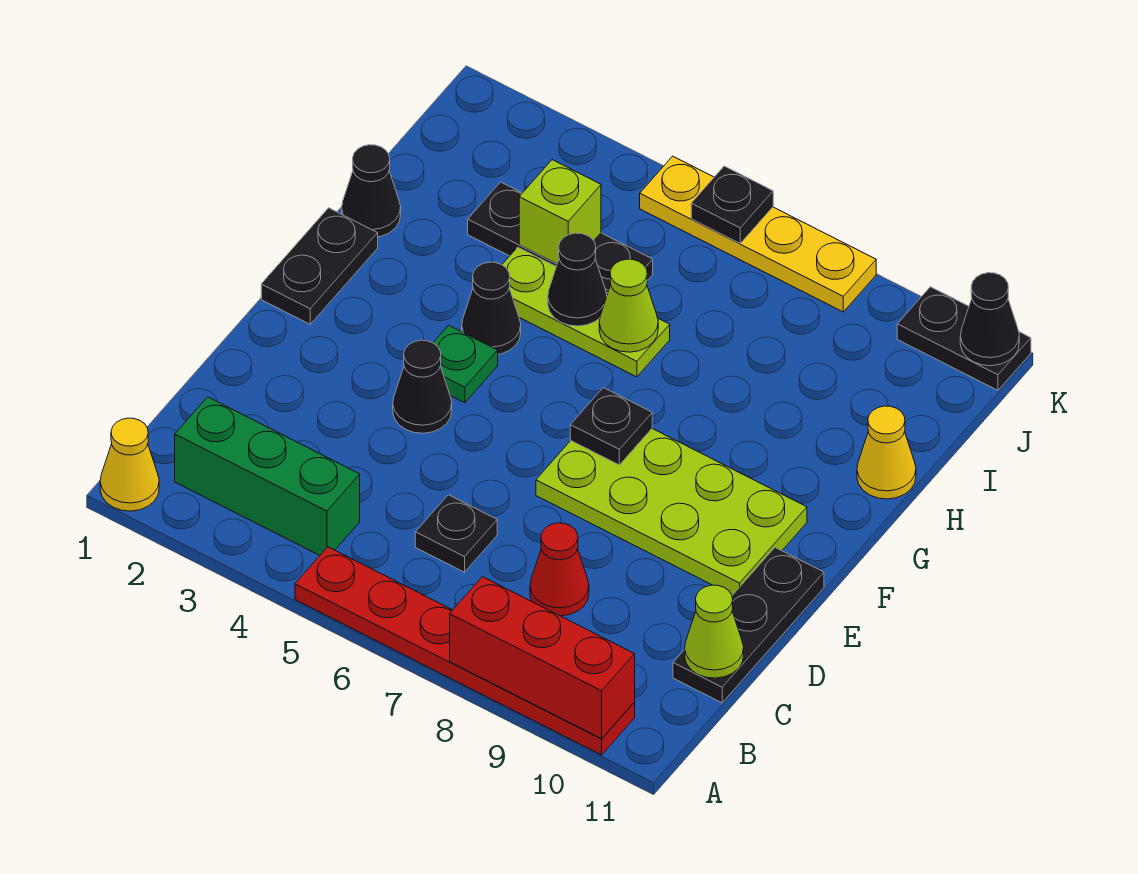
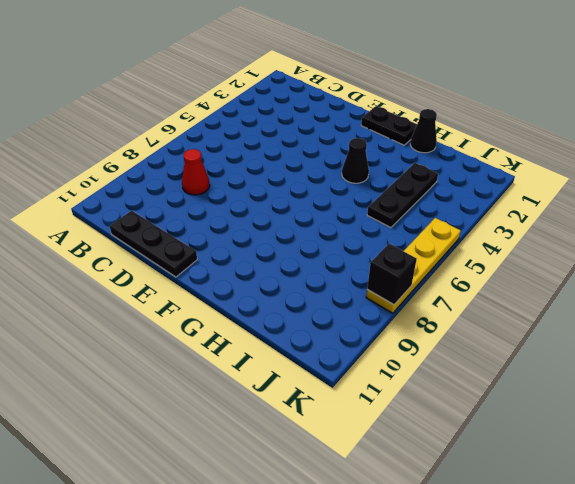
black brick K8 level 2 -> none
none -> yellow cone A1 level 1
none -> red plate A5:A10 level 1
none -> green brick B2:B4 level 1

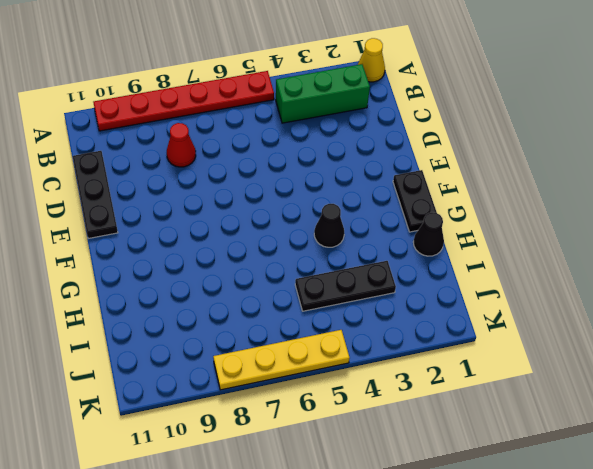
none -> black plate C6 level 1
none -> black cone E4 level 1
none -> lime plate E7:F10 level 1

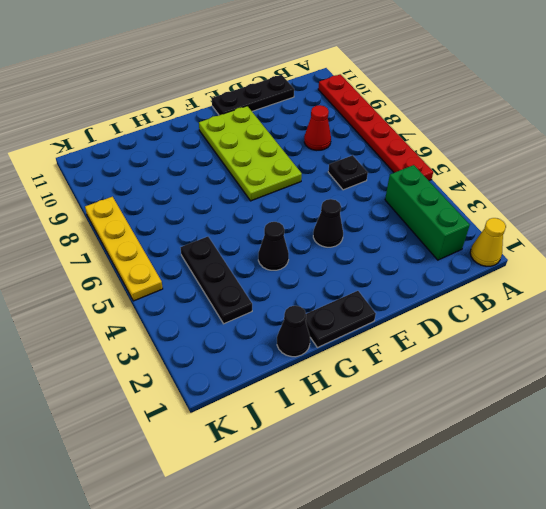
none -> green plate F4 level 1
none -> lime plate H4:H6 level 1
none -> yellow cone H11 level 1

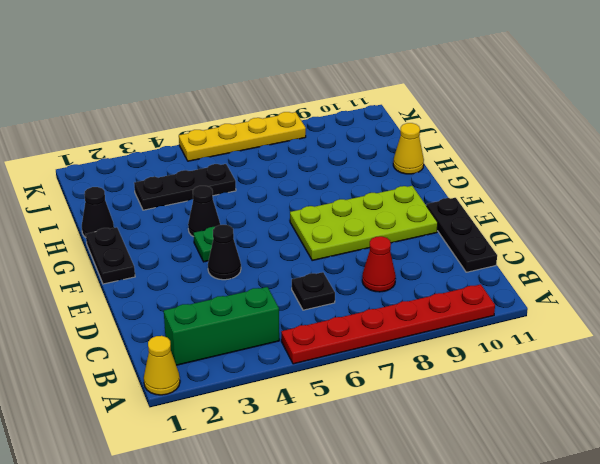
none -> lime plate H4:H6 level 1
none -> black plate K10:K11 level 1
none -> red brick A8:A10 level 2

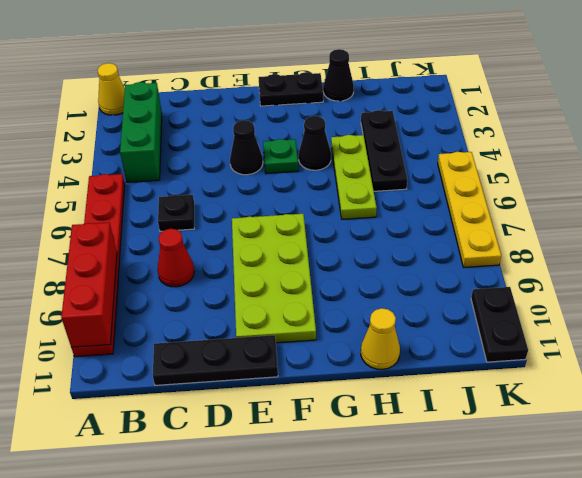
none -> lime cone C11 level 2
none -> black plate F7 level 2
none -> black cone H5 level 2

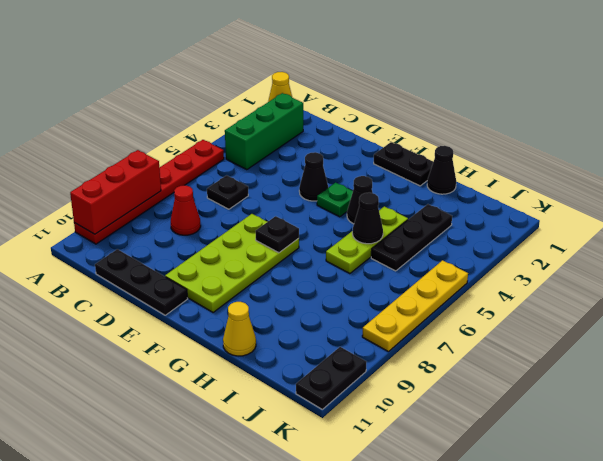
none -> lime cone C11 level 2
none -> lime cone H6 level 2
none -> lime brick I4 level 2

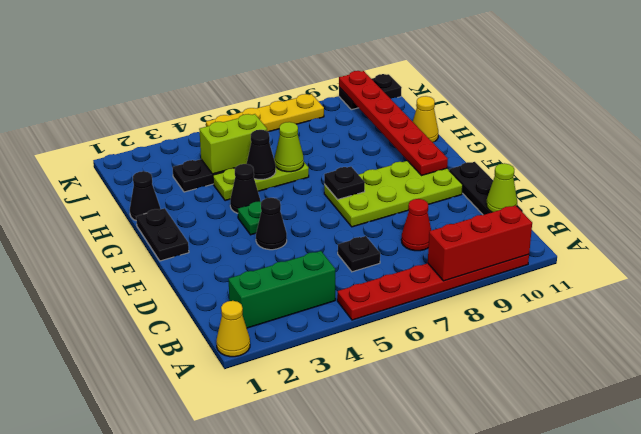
red plate F10:K10 level 2 -> none
lime brick I4:I5 level 2 -> lime brick I4 level 2
none -> black plate K6 level 2
none -> black cone K11 level 2

